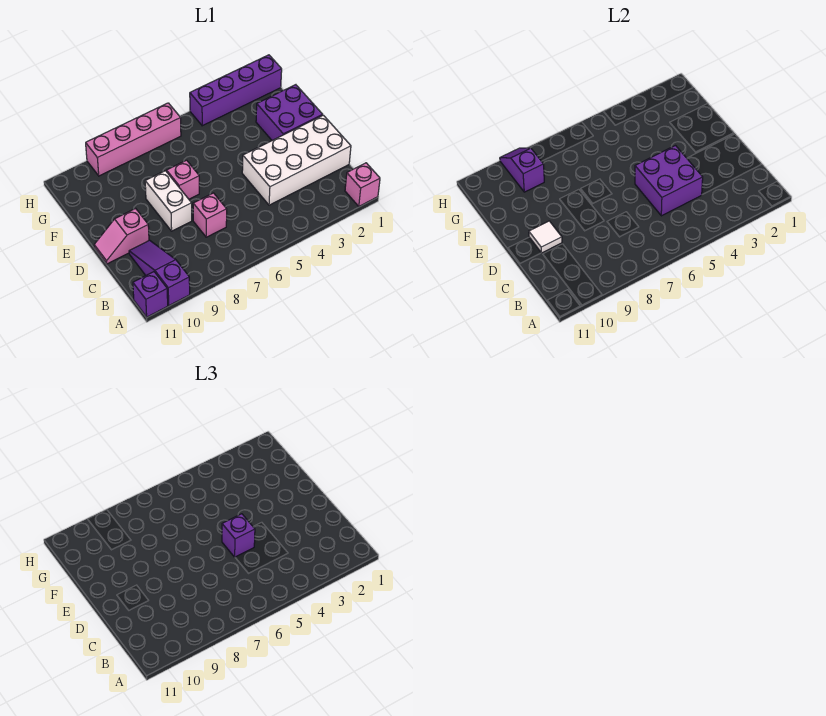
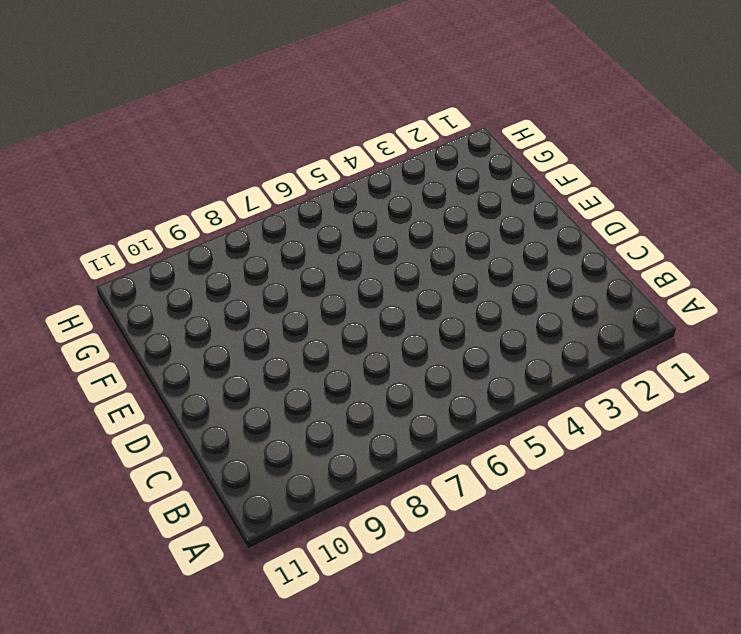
none -> pink brick A1 level 1
none -> purple slope A10:C10 level 1 top A
none -> purple brick A11 level 1

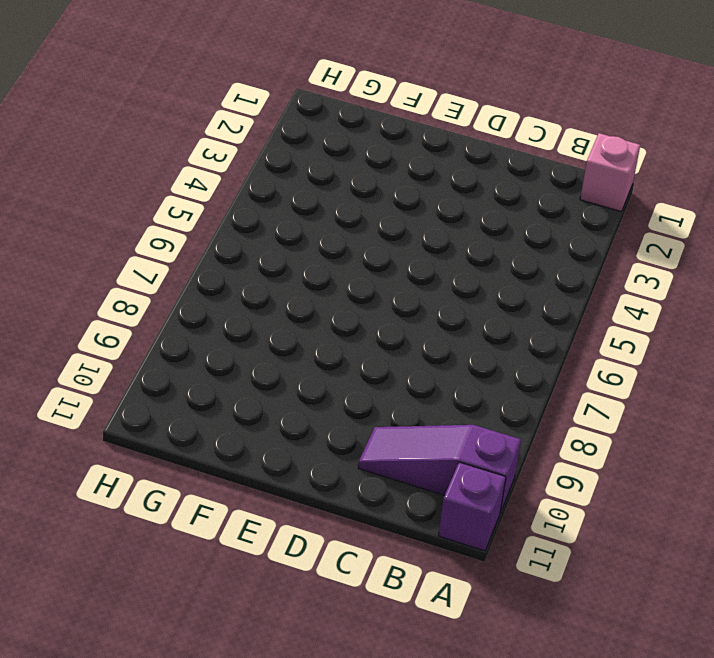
none -> white brick C1:D4 level 1
none -> pink brick C7 level 1
none -> white brick D8:E8 level 1

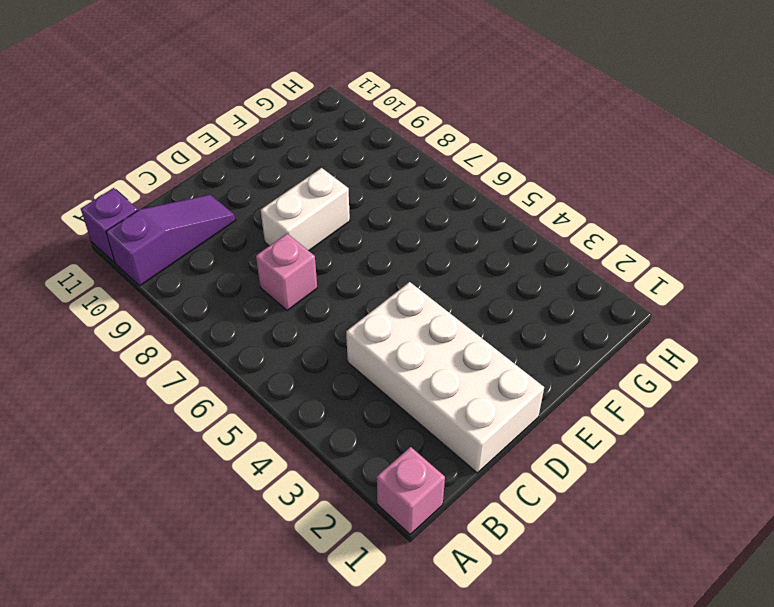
none -> pink slope D10:D11 level 1 top 10
none -> purple brick E1:F2 level 1
none -> pink brick E7 level 1

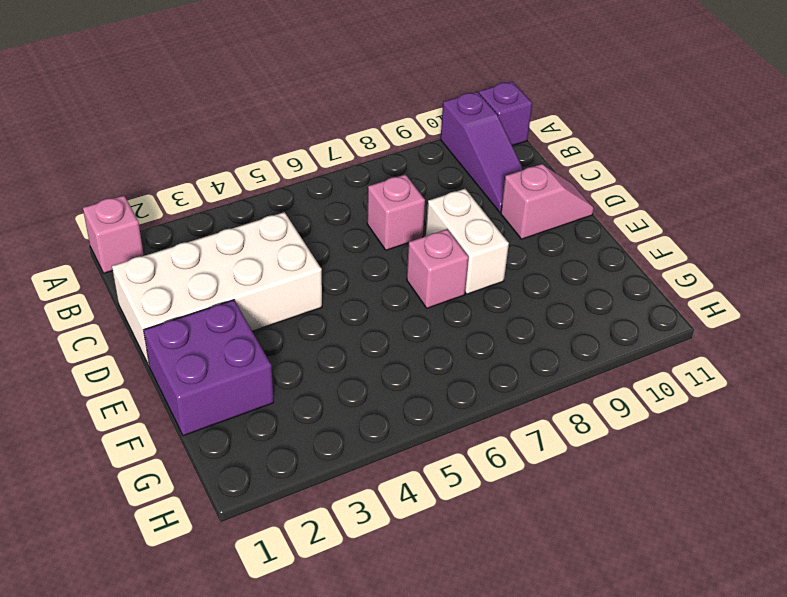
none -> purple brick H1:H4 level 1
none -> pink brick H6:H9 level 1
none -> purple brick C4:D5 level 2

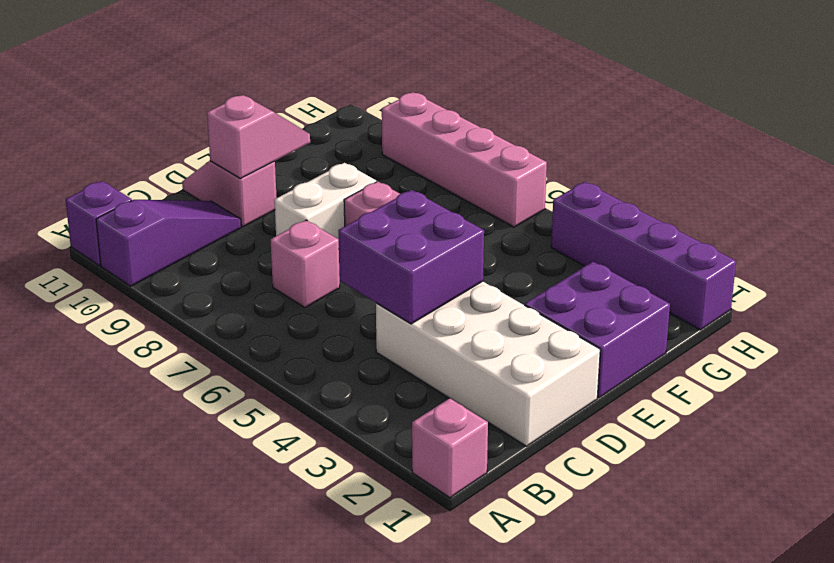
pink slope D10:E10 level 2 top D -> white tile D10 level 2
none -> purple slope G9:H9 level 2 top G
none -> purple brick D5 level 3

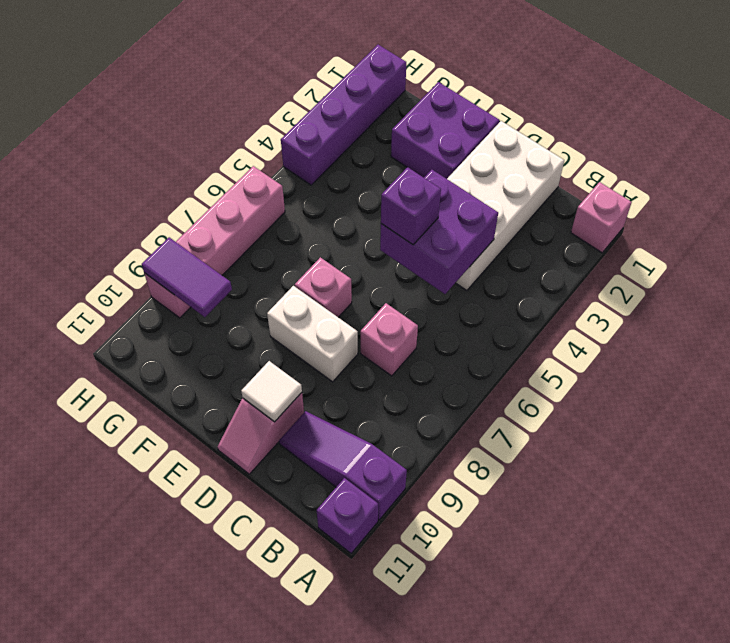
purple tile G9:H9 level 2 -> purple slope G9:H9 level 2 top G

